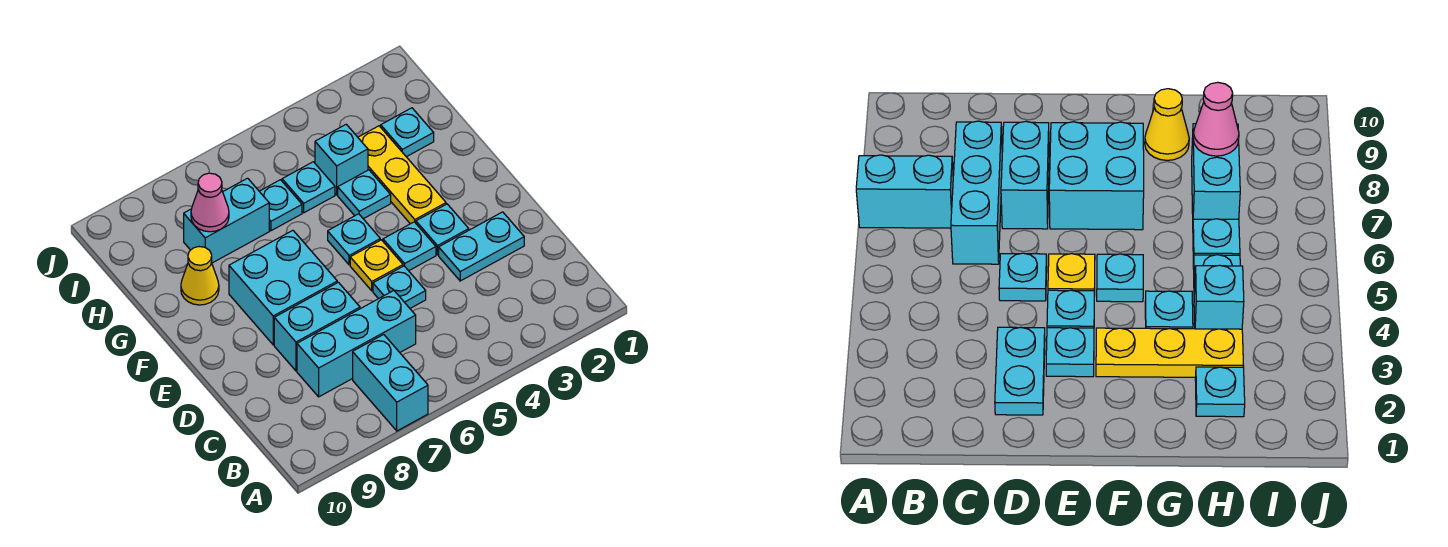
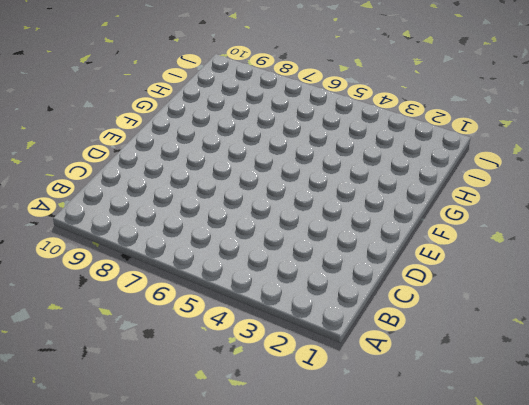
none -> cyan brick A7:B7 level 1
none -> cyan brick C6:C8 level 1
none -> cyan plate D2:D3 level 1

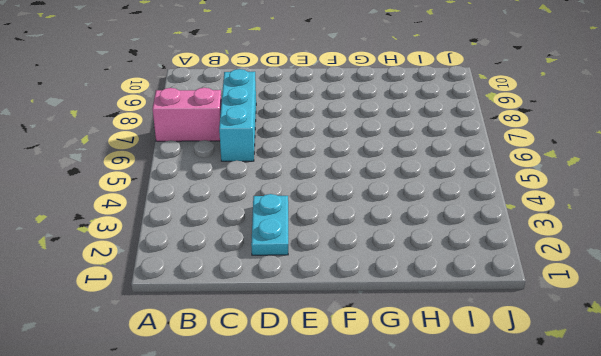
pink brick A7:B7 level 1 -> cyan brick A7:B7 level 1
none -> cyan plate D5 level 1
none -> cyan brick D7:D8 level 1
none -> cyan plate E3 level 1

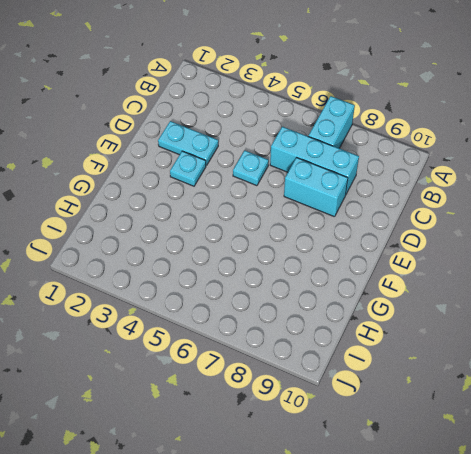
none -> cyan plate E4 level 1
none -> yellow plate E5 level 1
none -> cyan brick E7:F8 level 1

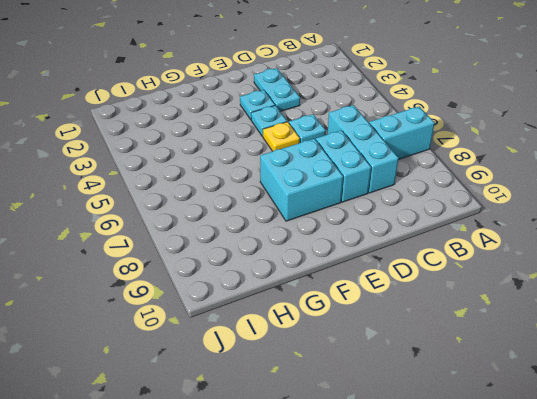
none -> yellow plate F3:H3 level 1
none -> cyan plate F5 level 1
none -> cyan plate G4 level 1

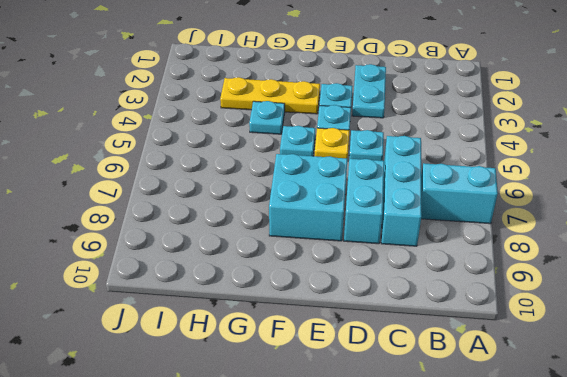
none -> yellow cone G9 level 1
none -> cyan plate H2 level 1
none -> cyan brick H4 level 1

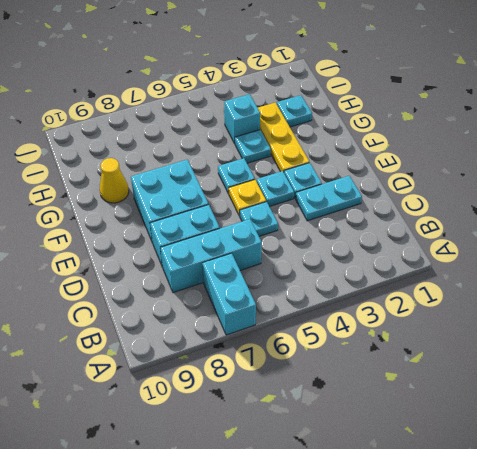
none -> cyan plate H5 level 1
none -> cyan plate H6 level 1
none -> cyan brick H7:H8 level 1

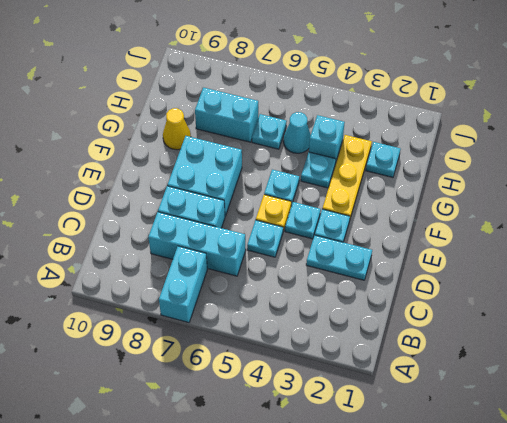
cyan cone H5 level 1 -> cyan plate H5 level 1
none -> pink cone H8 level 2

